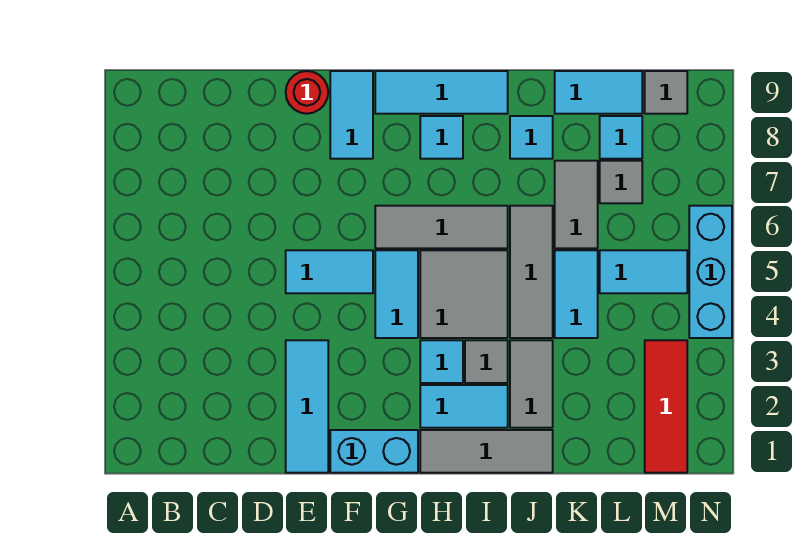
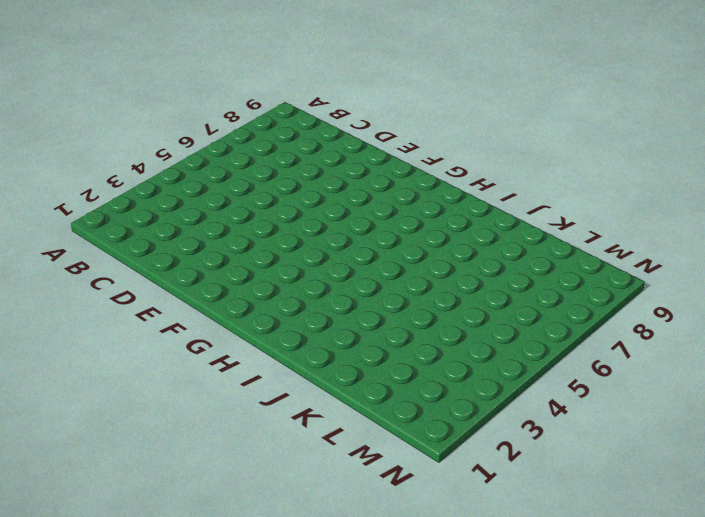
none -> cyan tile E1:E3 level 1
none -> cyan tile E5:F5 level 1
none -> red round brick E9 level 1

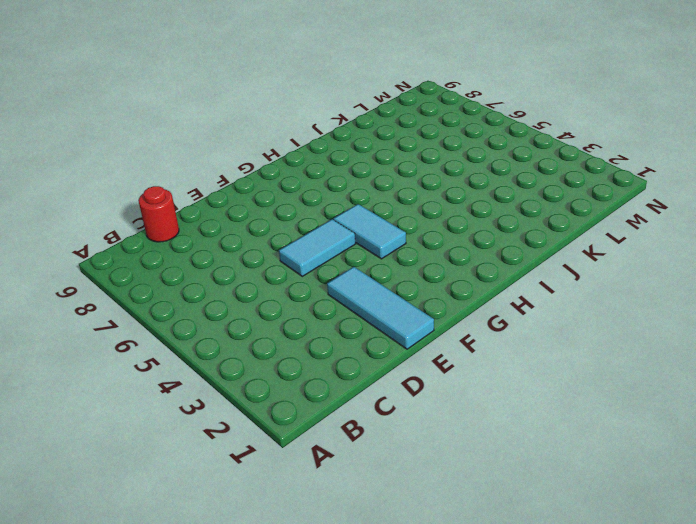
red round brick C9 level 1 -> red round brick E9 level 1
none -> cyan brick F1:G1 level 1
none -> cyan tile F8:F9 level 1
none -> grey tile G6:I6 level 1

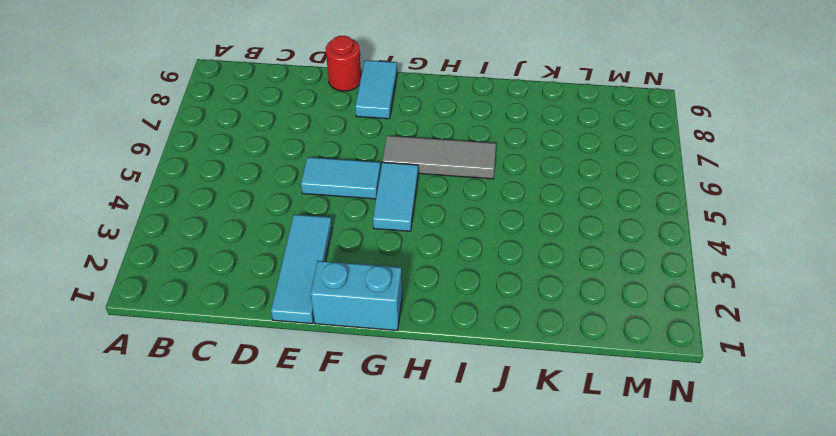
none -> cyan tile G9:I9 level 1
none -> grey tile H1:J1 level 1
none -> cyan tile H2:I2 level 1

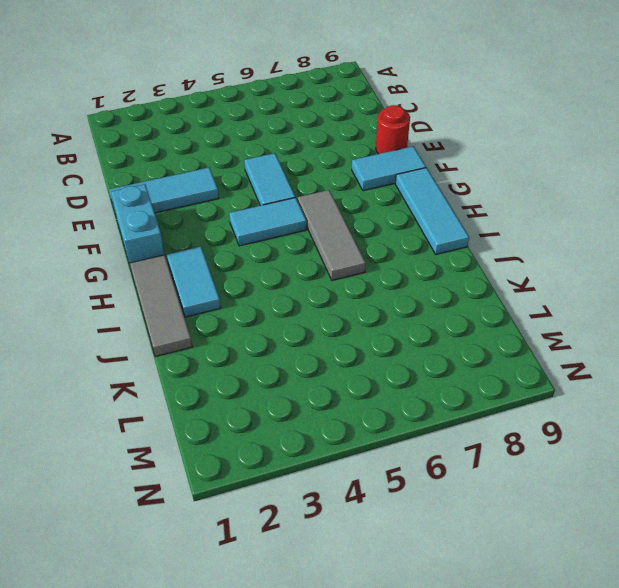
none -> cyan tile H3 level 1
none -> grey tile H4:I5 level 1
none -> cyan tile H8 level 1

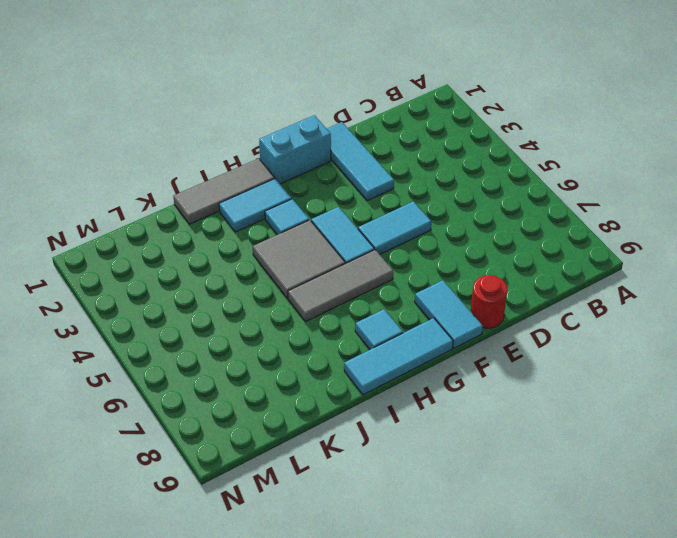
none -> grey tile I3 level 1
none -> grey tile J2:J3 level 1
none -> grey tile J4:J6 level 1

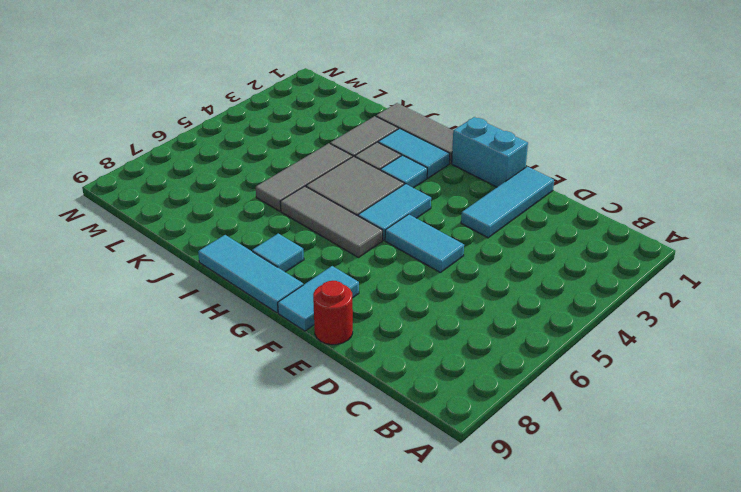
none -> cyan tile J8 level 1
none -> cyan tile K4:K5 level 1
none -> grey tile K6:K7 level 1

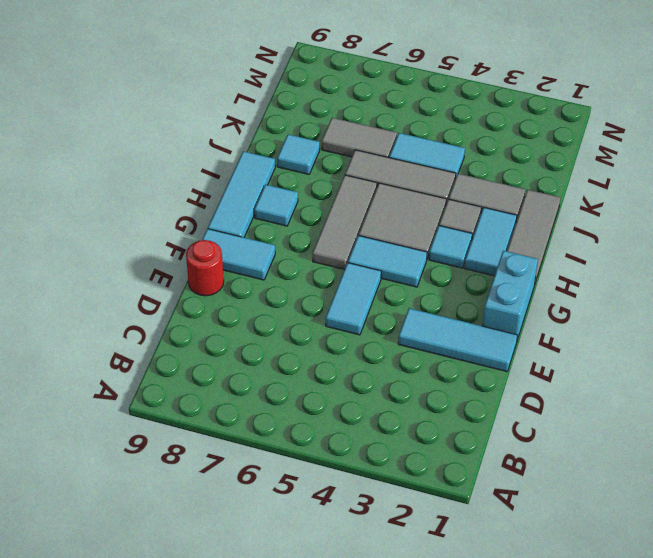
none -> cyan tile K9:L9 level 1
none -> cyan tile L5:M5 level 1
none -> grey tile L7 level 1

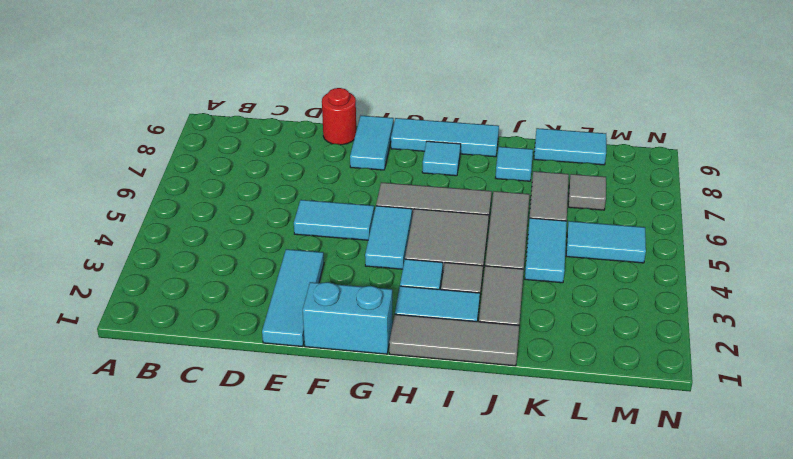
none -> cyan tile L8 level 1
none -> red tile M1:M3 level 1
none -> grey tile M9 level 1

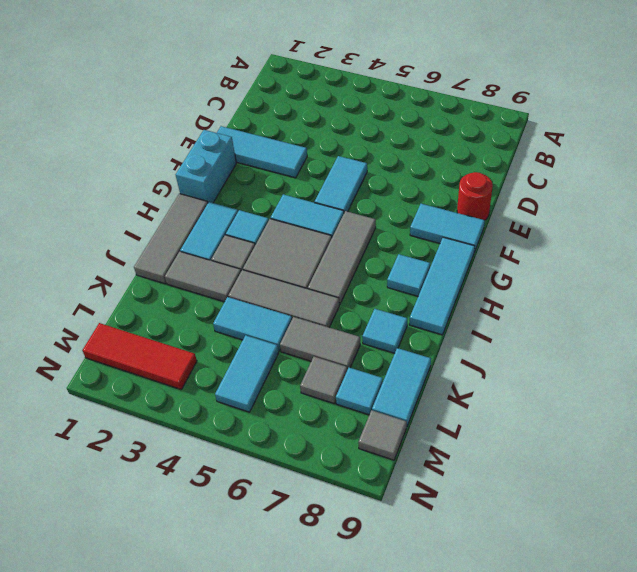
none -> cyan brick N4:N6 level 1

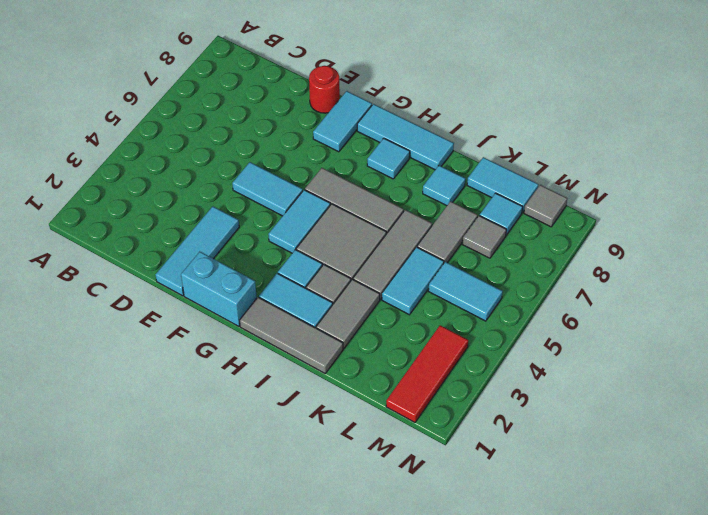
none -> cyan brick N4:N6 level 1

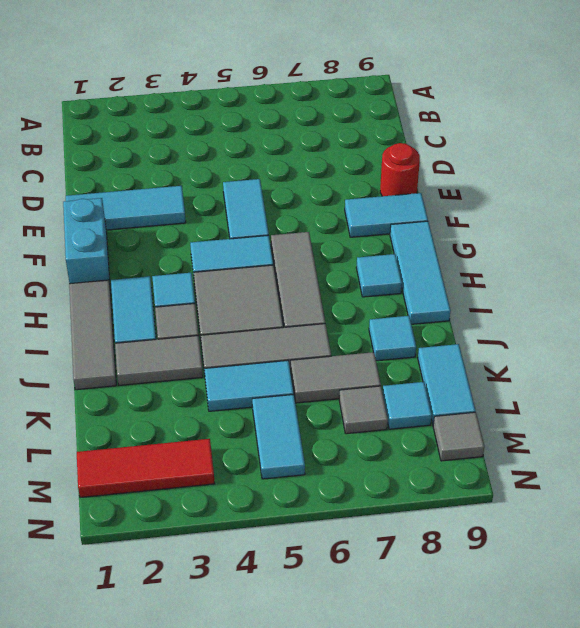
none -> cyan brick N4:N6 level 1

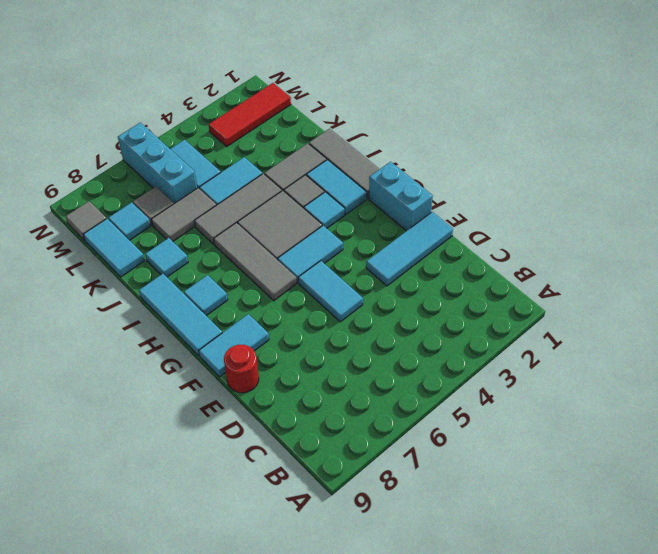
cyan brick L6:N6 level 1 -> cyan brick N4:N6 level 1

